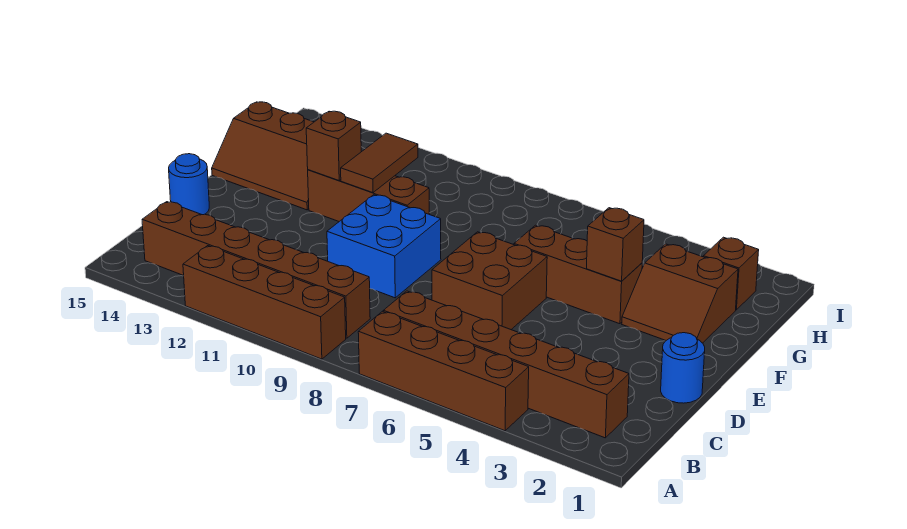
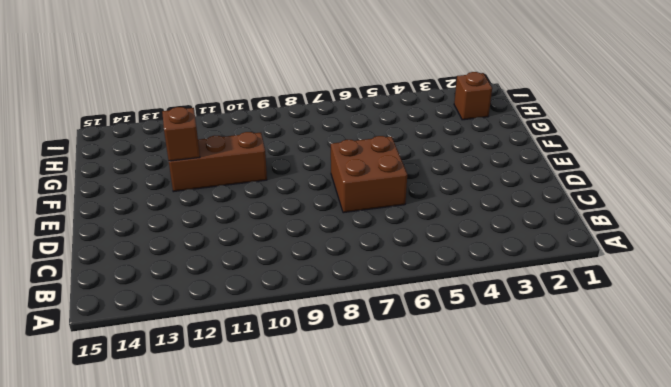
none -> brown brick A4:A7 level 1
none -> brown brick A9:A12 level 1
none -> brown brick B2:B7 level 1

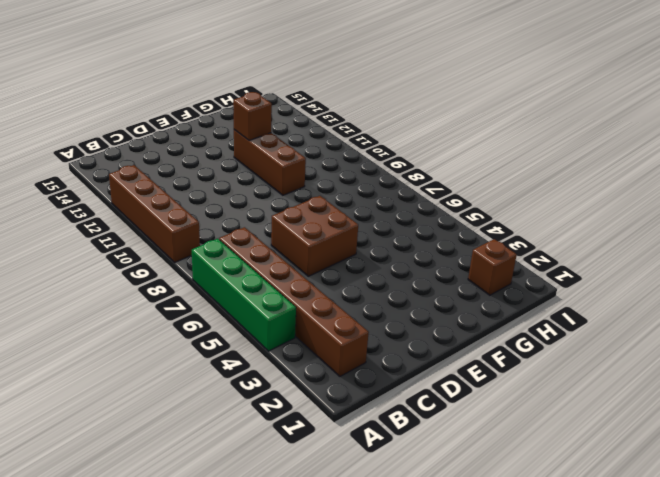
green brick A4:A7 level 1 -> brown brick A4:A7 level 1
none -> brown brick B9:B14 level 1
none -> blue round brick D1 level 1
none -> blue brick D9:E10 level 1

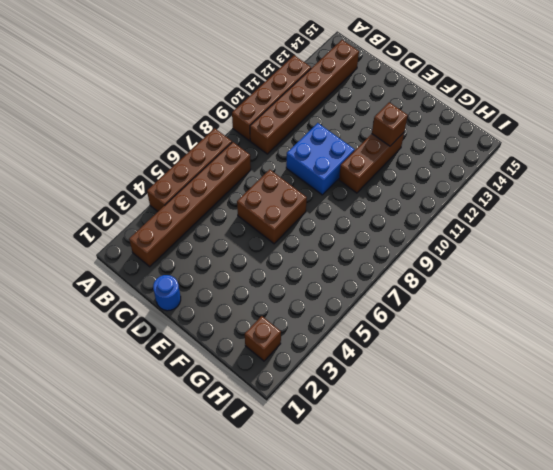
none -> blue round brick D15 level 1
none -> brown slope F2:G3 level 1 top G
none -> brown brick F4:F6 level 1

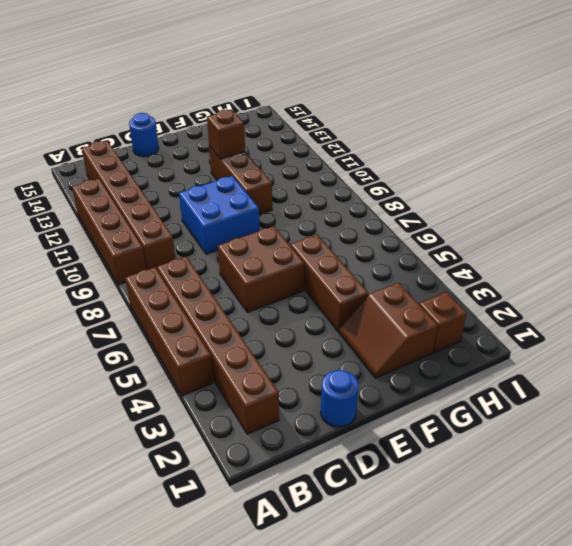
none -> brown slope F13:G15 level 1 top G
none -> brown brick F4 level 2
none -> brown tile F11:G11 level 2

